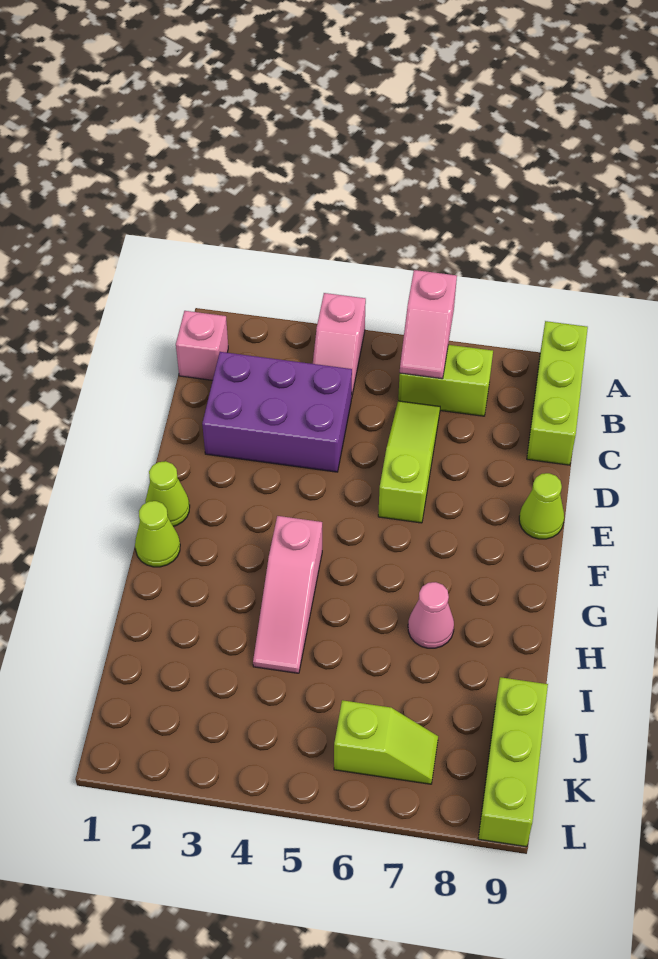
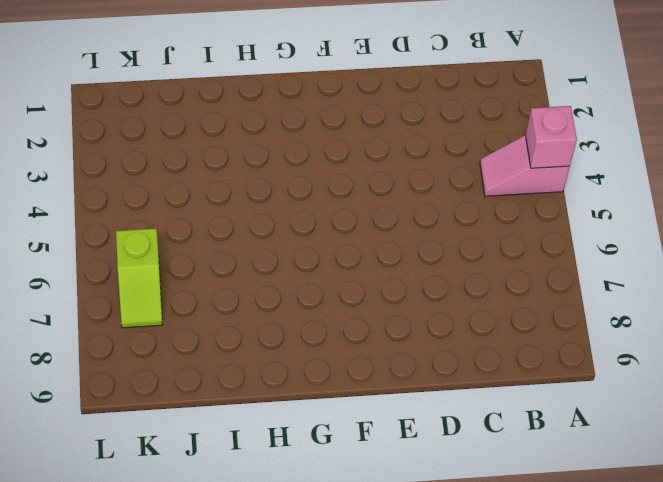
pink brick A4 level 2 -> pink brick B1 level 1
none -> lime brick A9:C9 level 1
none -> lime brick B6:B7 level 1
none -> purple brick C2:D4 level 1

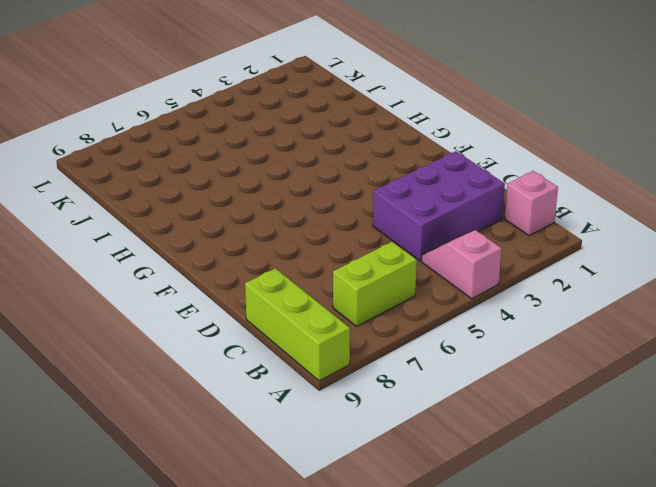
none -> lime slope C6:E6 level 1 top E
none -> lime cone E9 level 1
none -> lime cone F1 level 1

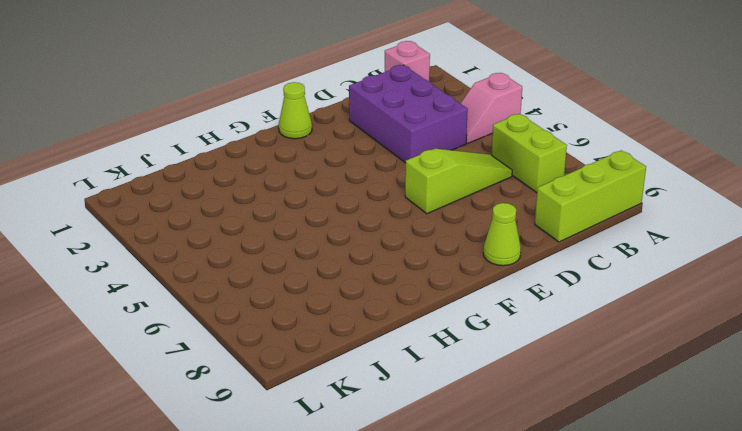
none -> lime cone G1 level 1
none -> pink slope G4:I4 level 1 top G
none -> pink cone H7 level 1

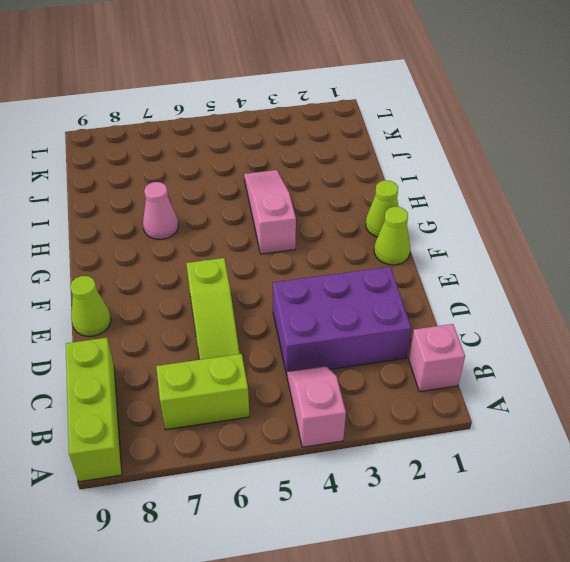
none -> lime brick J9:L9 level 1
none -> lime slope K6:K7 level 1 top 6
none -> pink slope A6:B6 level 2 top A

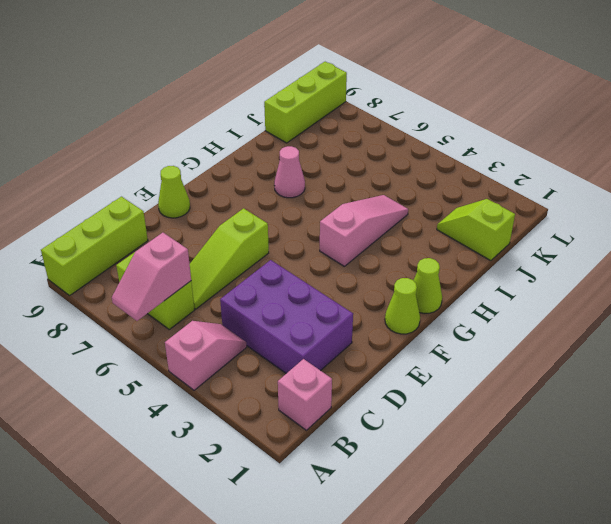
pink slope A6:B6 level 2 top B -> pink slope A6:B6 level 2 top A
lime slope J1:J2 level 1 top 1 -> lime slope K6:K7 level 1 top 6

